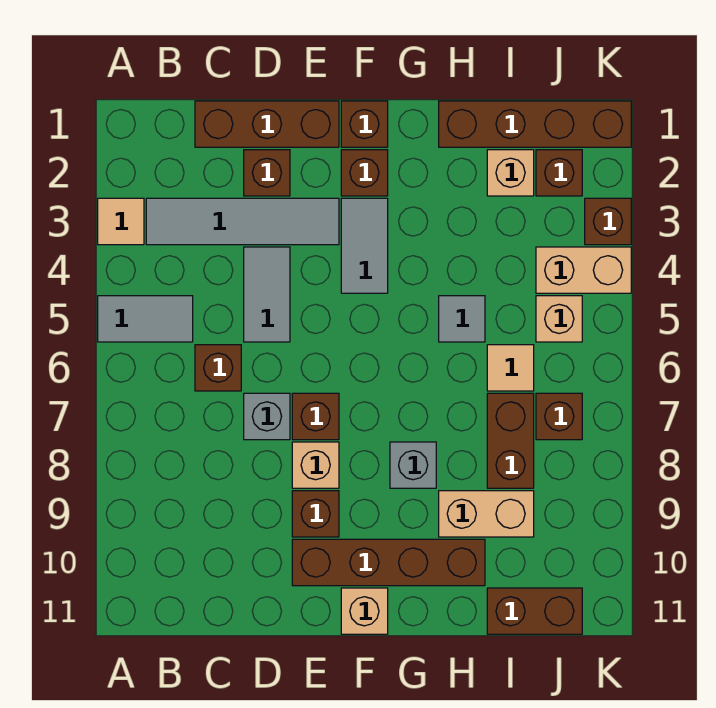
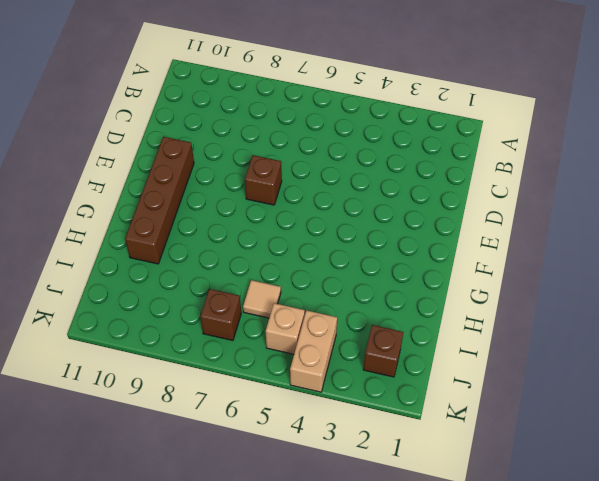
none -> tan tile A3 level 1
none -> grey tile A5:B5 level 1
none -> grey tile B3:E3 level 1

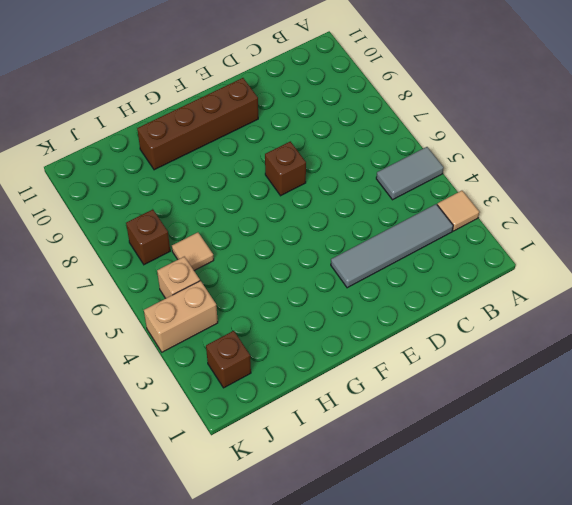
none -> brown brick C1:E1 level 1
none -> brown brick C6 level 1
none -> brown brick D2 level 1

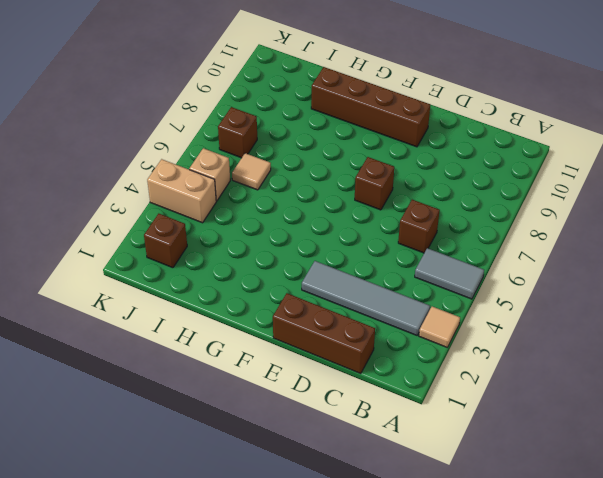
none -> brown brick D2 level 1
none -> grey tile D4:D5 level 1
none -> grey brick D7 level 1

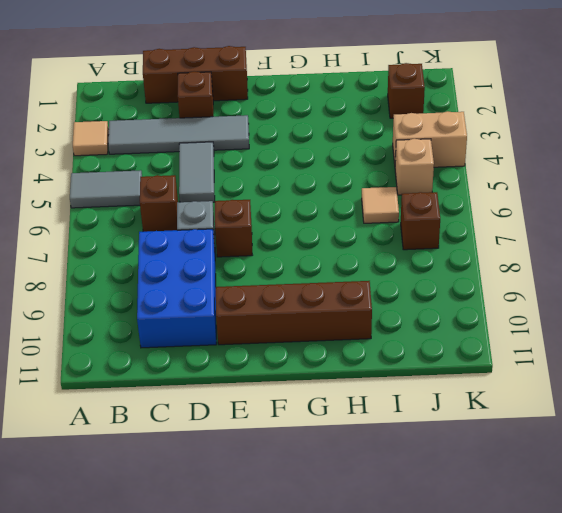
blue brick C8:D10 level 1 -> none
none -> tan brick E8 level 1
none -> brown brick E9 level 1
none -> brown brick F1 level 1

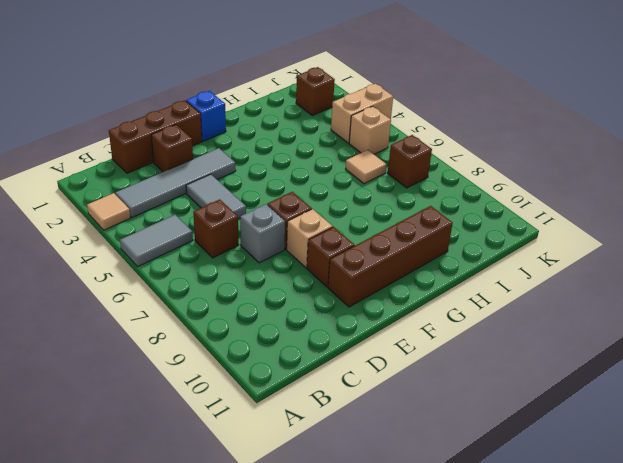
blue brick F1 level 1 -> brown brick F1 level 1
none -> brown brick F2 level 1
none -> grey tile F3:F4 level 1
none -> tan brick F11 level 1

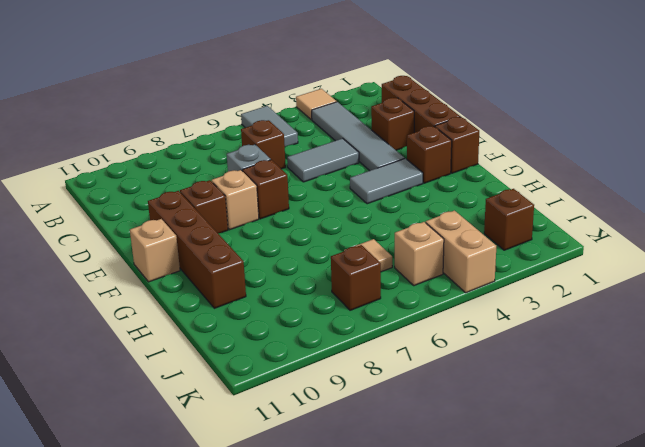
none -> grey brick G8 level 1
none -> brown brick H1:K1 level 1
none -> grey tile H5 level 1

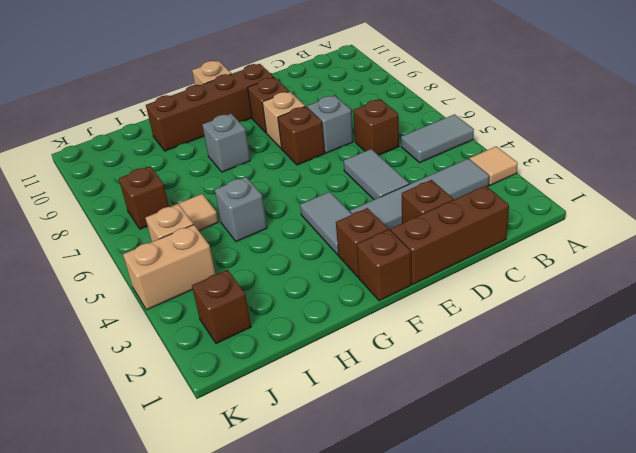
grey brick H5 level 1 -> grey tile H5 level 1
none -> brown brick H1:K1 level 1
none -> tan brick H9:I9 level 1
none -> tan brick I2 level 1

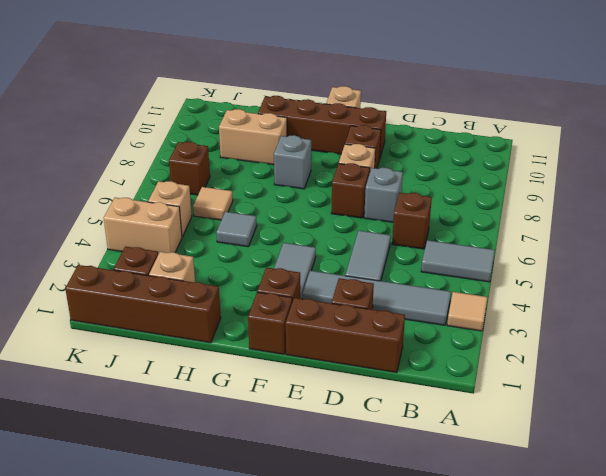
none -> brown brick I7:I8 level 1
none -> brown brick I11:J11 level 1
none -> brown brick K3 level 1

